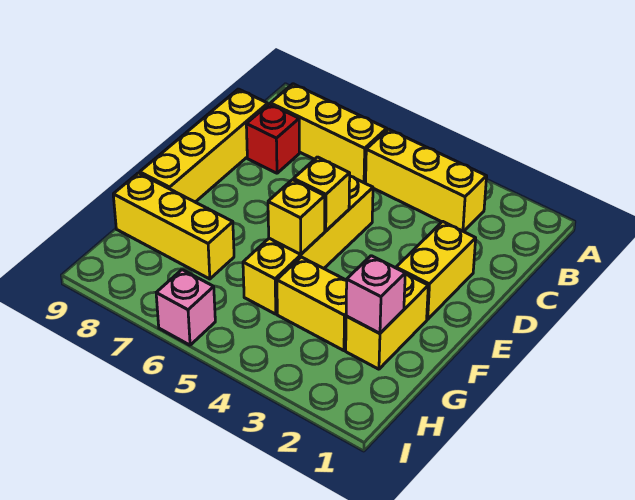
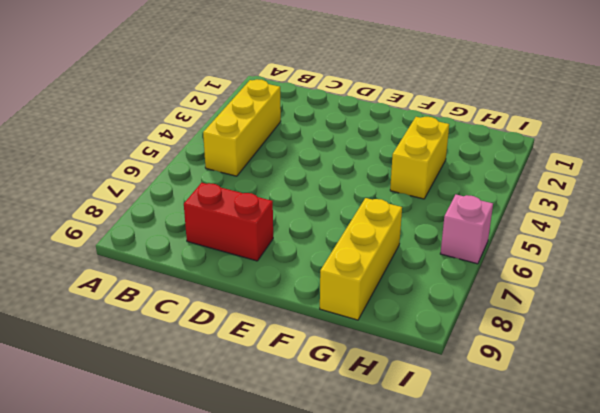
red brick C8:D8 level 1 -> red brick C8 level 1
none -> yellow brick B6:B8 level 1
none -> yellow brick C9:F9 level 1
none -> yellow brick D2:E2 level 1

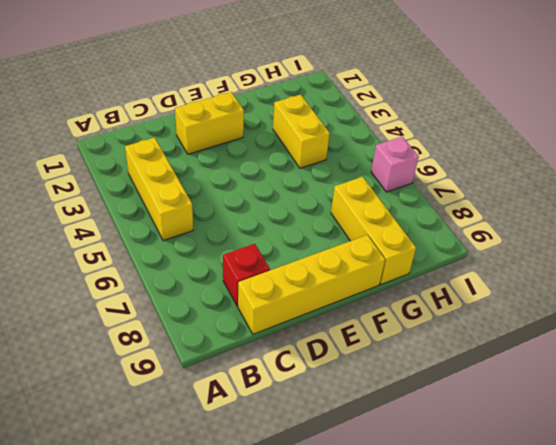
none -> yellow brick B6:B8 level 1
none -> yellow brick D5:G5 level 1
none -> yellow brick F2:G2 level 1

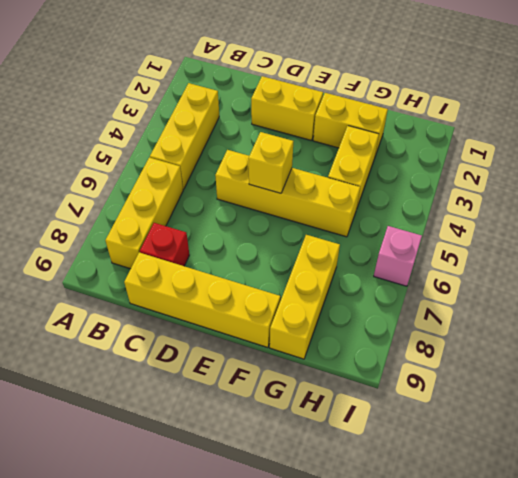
none -> yellow brick F5 level 2
none -> pink brick G2 level 2

